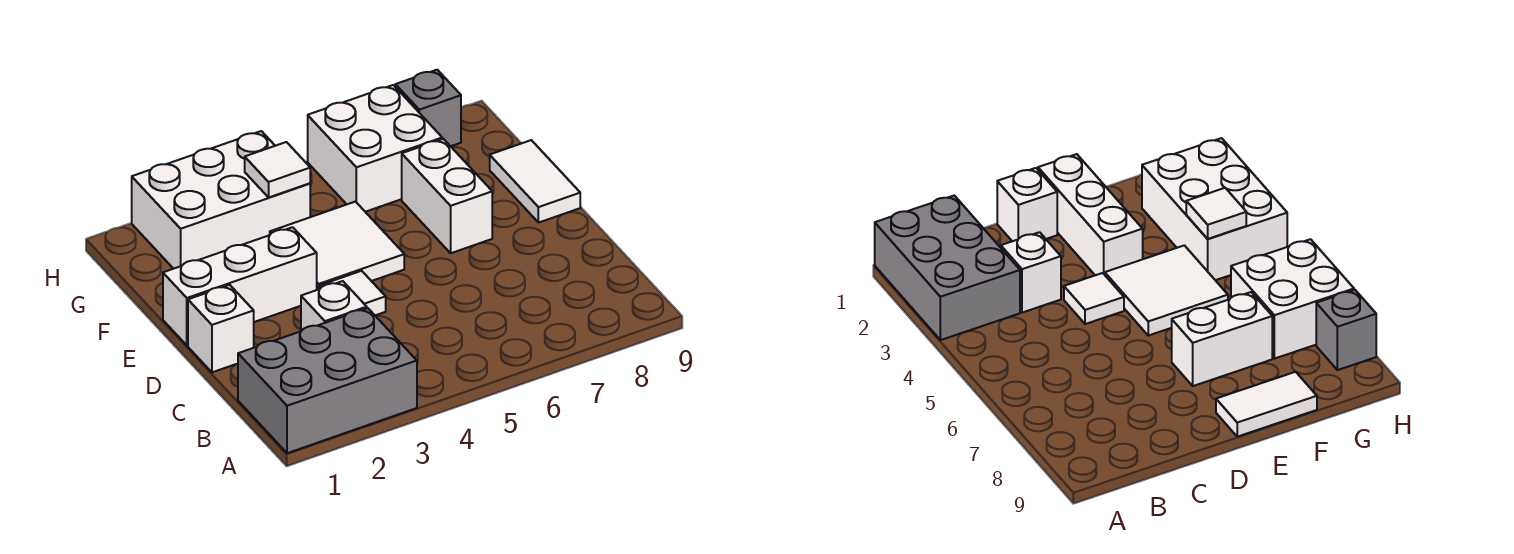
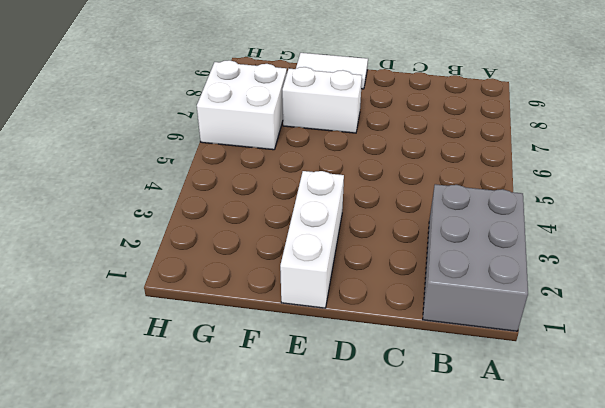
none -> white brick C3 level 1
none -> white brick D1 level 1
none -> white tile D4 level 1

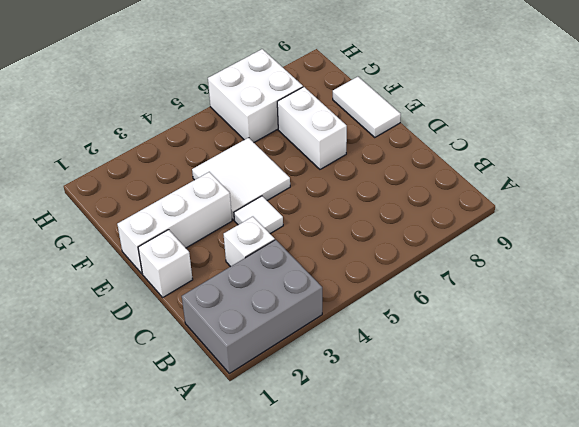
none -> white brick G2:H4 level 1
none -> grey brick H8 level 1
none -> white tile G4 level 2

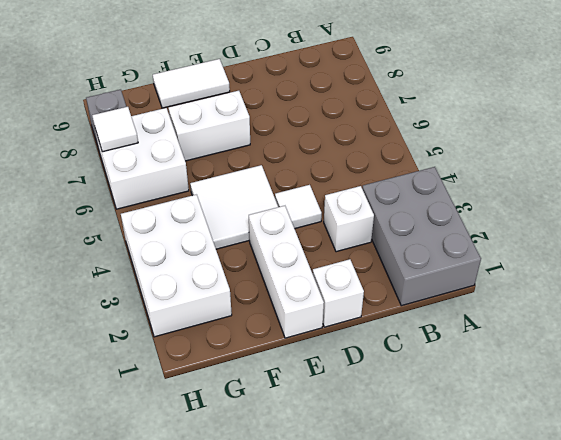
white tile H7 level 2 -> white tile G4 level 2

